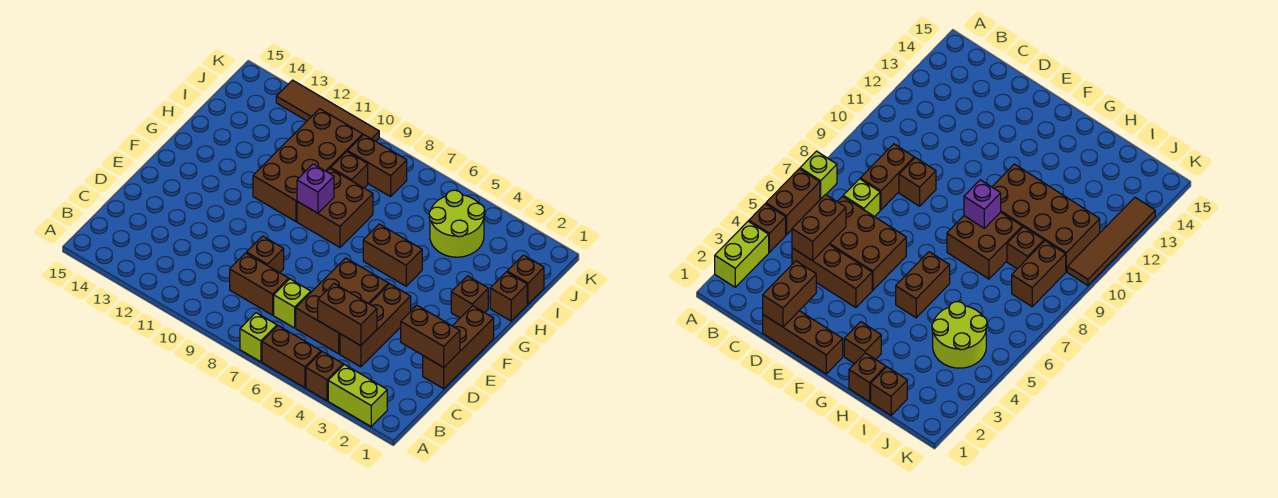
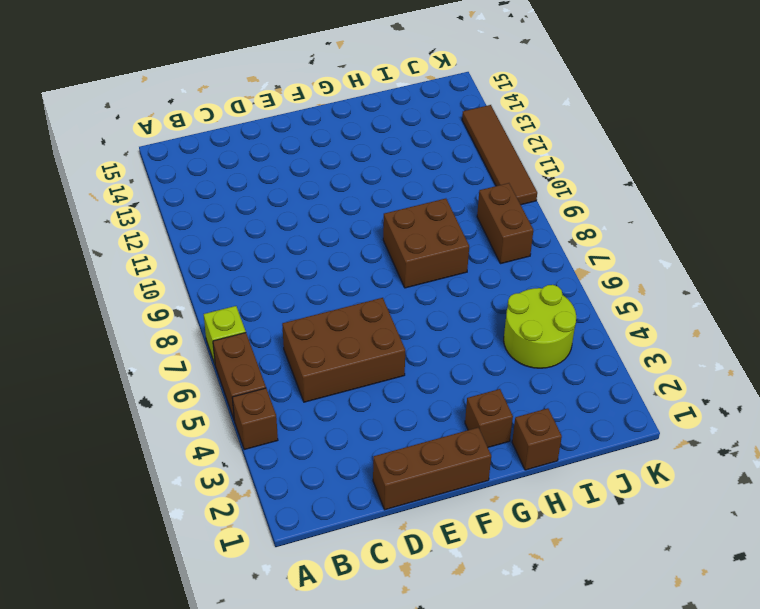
none -> lime brick A2:A3 level 1
none -> brown brick C4:E4 level 1
none -> lime brick C7 level 1

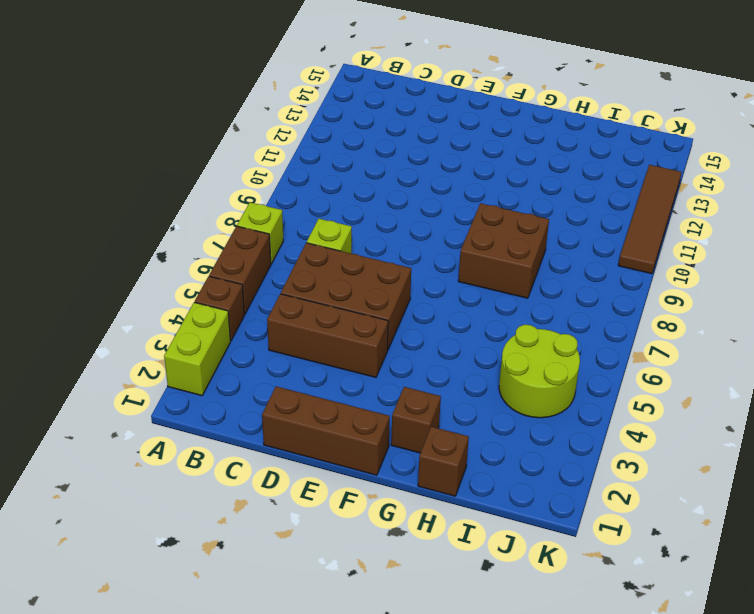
none -> brown brick C8:C9 level 1
none -> brown brick D9 level 1
none -> brown brick G5:G6 level 1

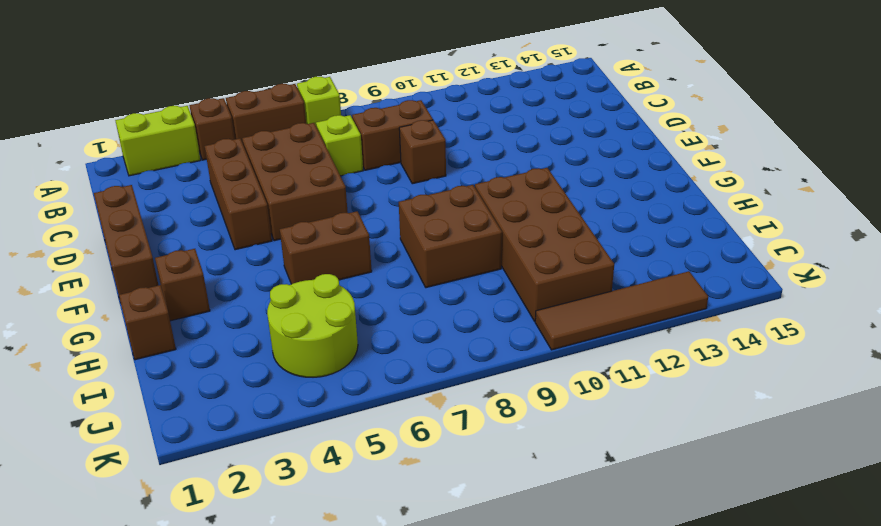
none -> brown brick I1 level 1
none -> brown brick I9 level 1
none -> brown brick J8:J9 level 1

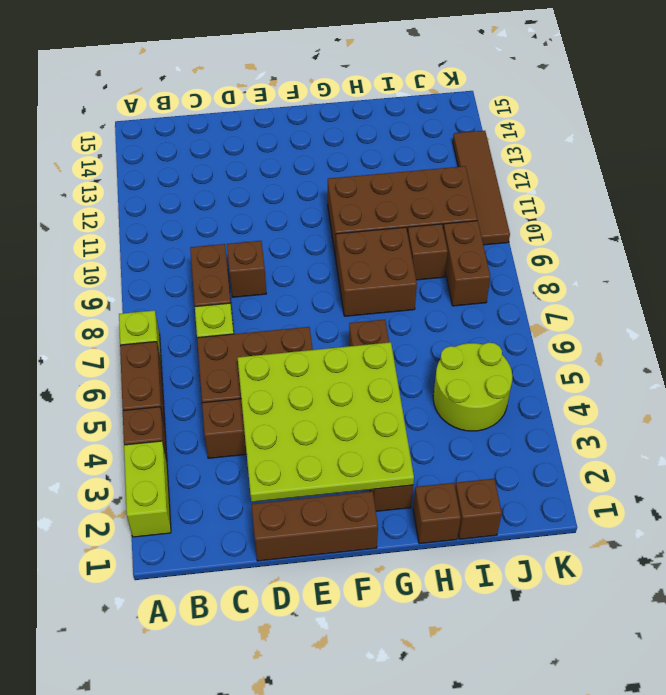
lime plate D2:G5 level 2 -> brown brick D1:D2 level 2
none -> brown brick C4:C5 level 2
none -> purple brick G9 level 2

